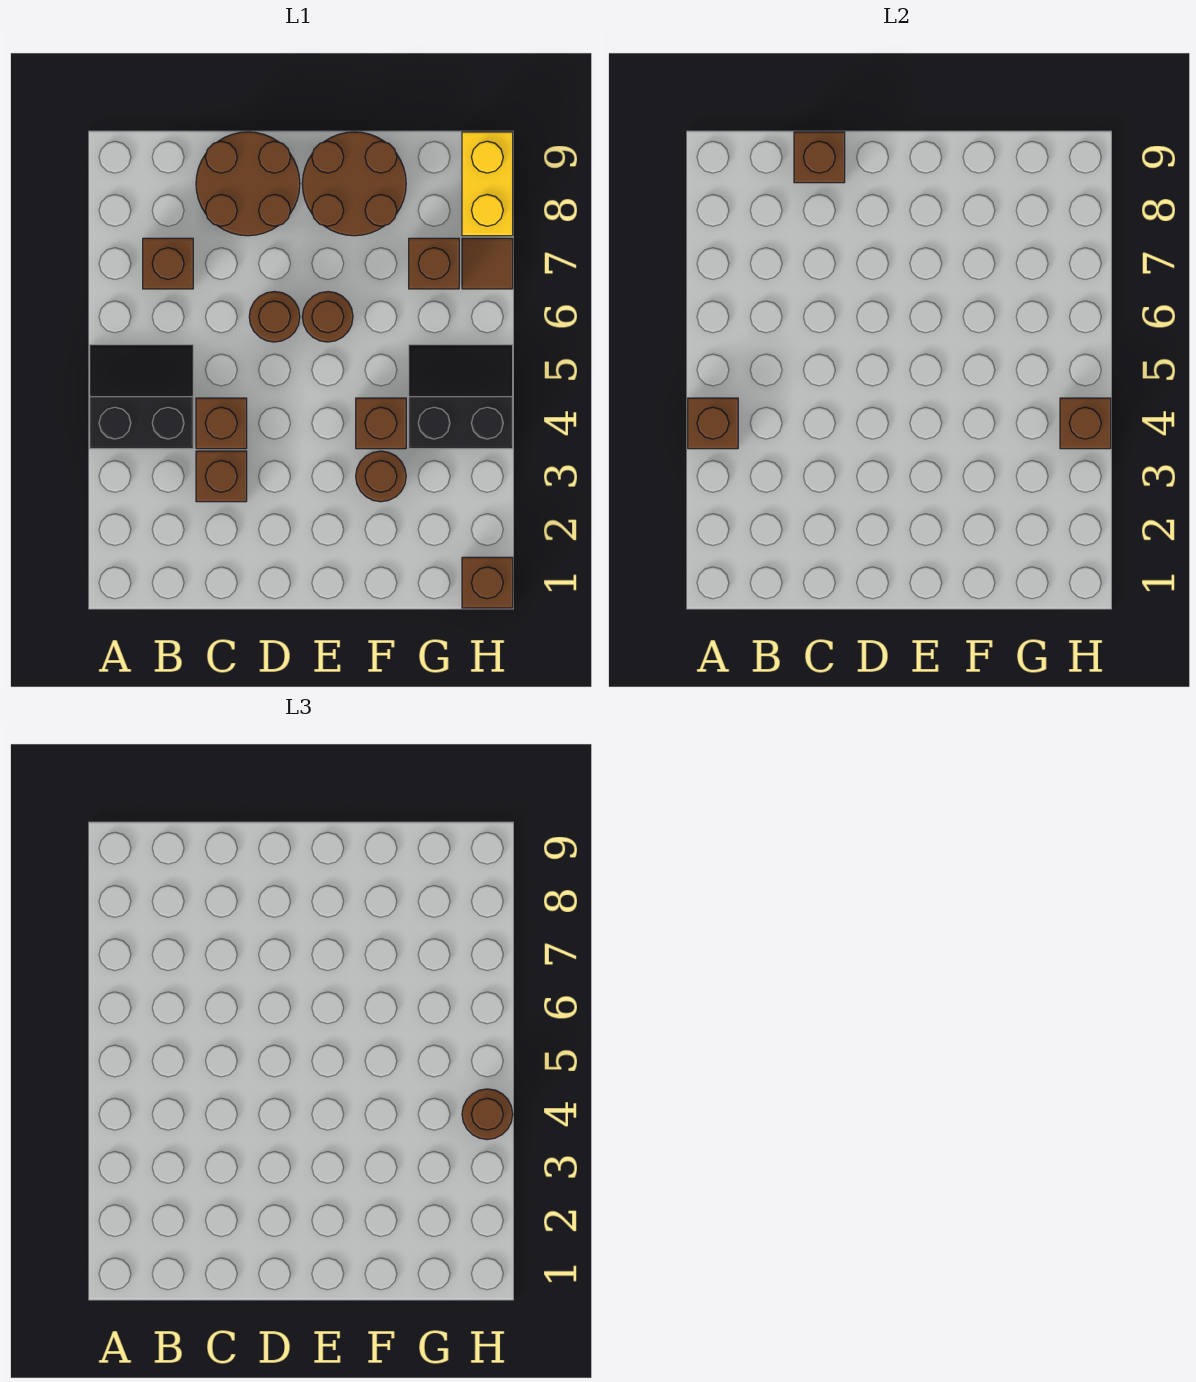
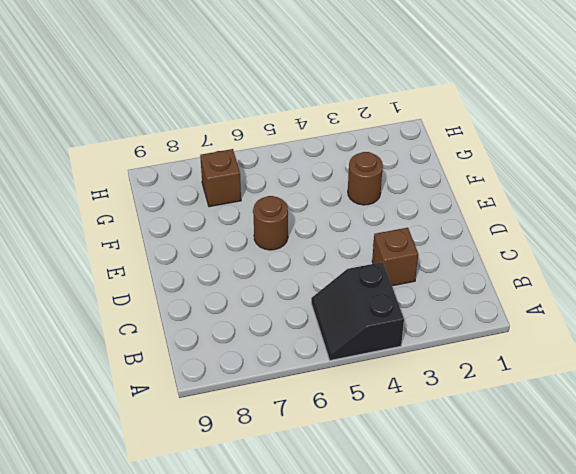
none -> brown brick B7 level 1
none -> brown brick C4 level 1
none -> brown round brick C8:D9 level 1

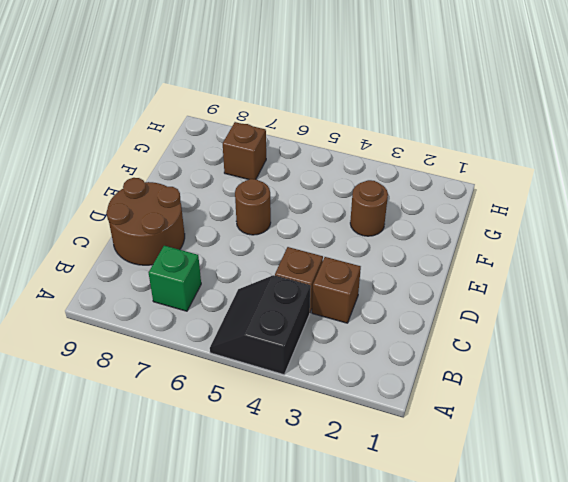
green brick B7 level 1 -> brown brick B7 level 1
none -> brown round brick D6 level 1
none -> brown round brick E8:F9 level 1
none -> brown brick F4 level 1

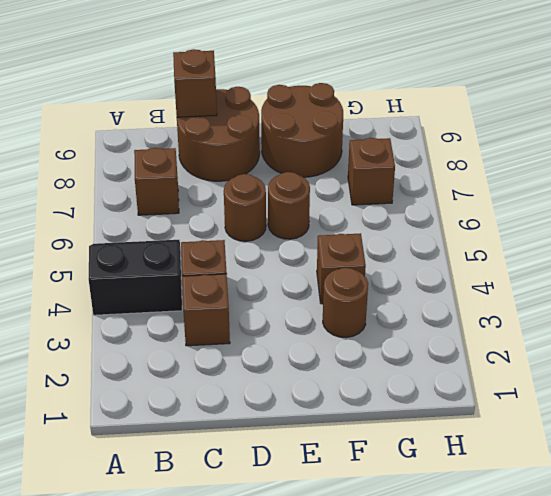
none -> black slope G4:H5 level 1 top 4
none -> brown brick H1 level 1
none -> brown tile H7 level 1

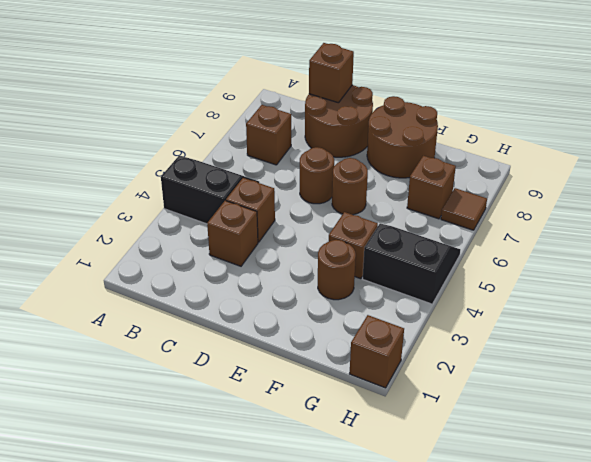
none -> yellow brick H8:H9 level 1
none -> brown brick A4 level 2
none -> brown brick H4 level 2

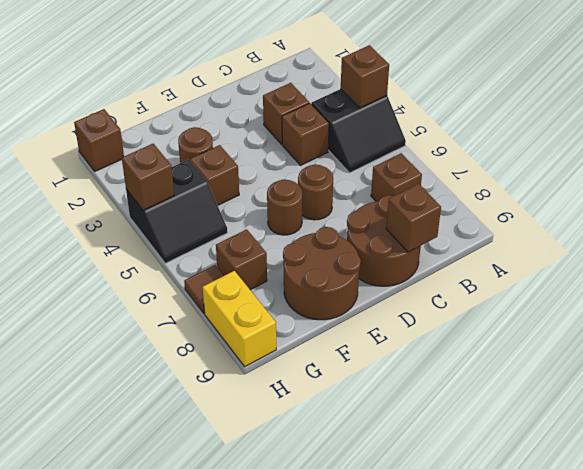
none -> brown round brick H4 level 3

